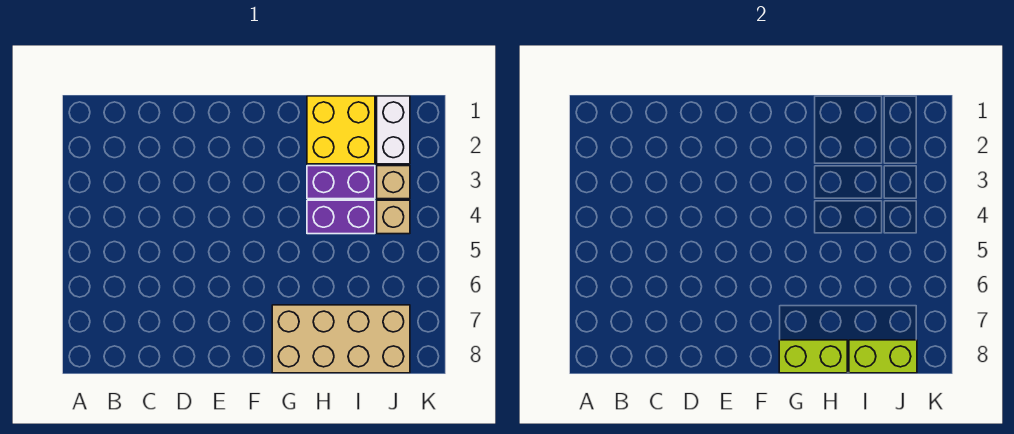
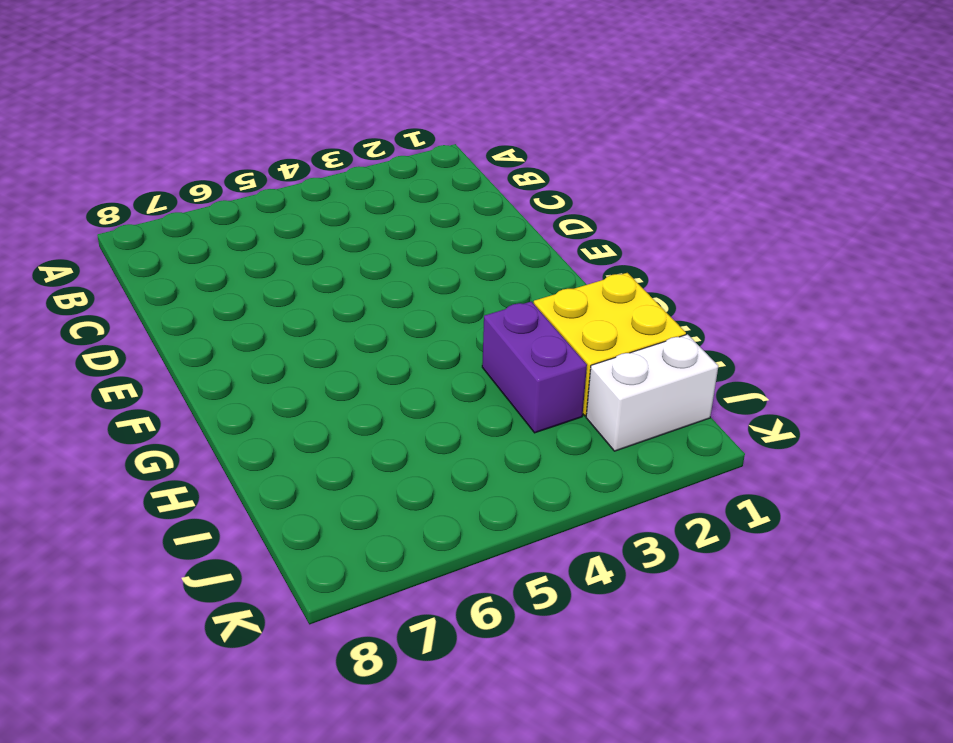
none -> tan brick G7:J8 level 1
none -> purple brick H4:I4 level 1

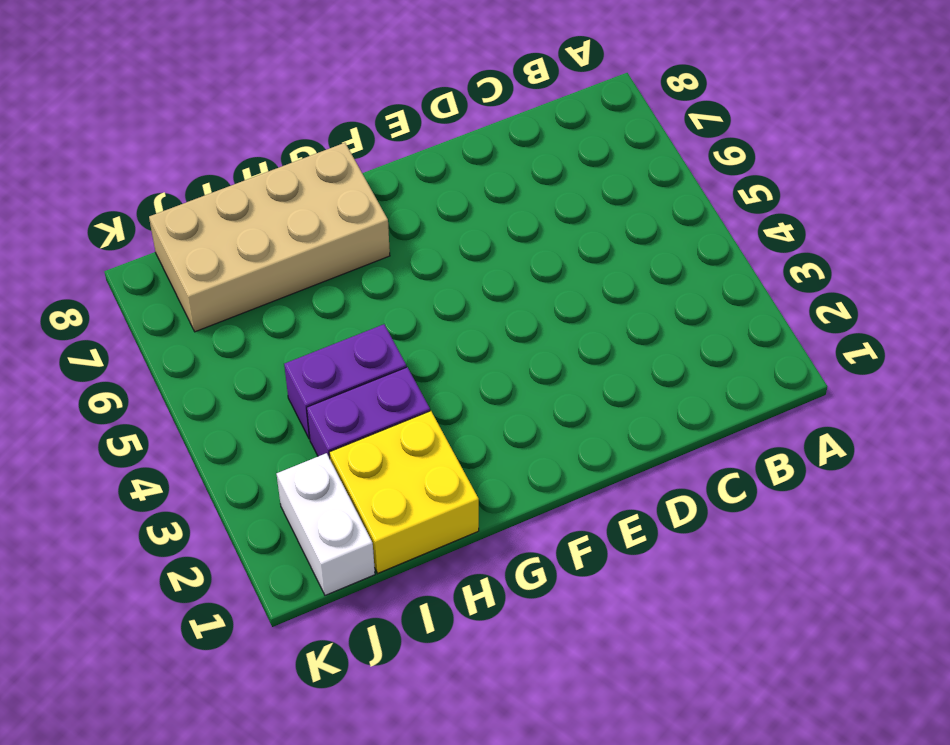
none -> tan brick J3 level 1
none -> tan brick J4 level 1

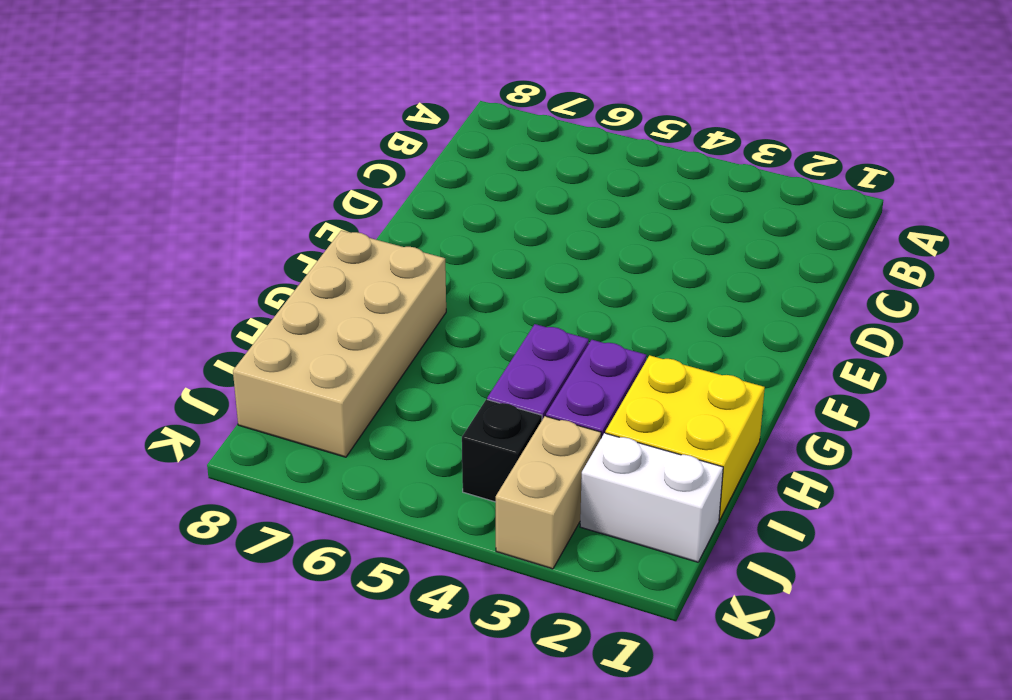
tan brick J3:K3 level 1 -> tan brick J3 level 1
black brick J4 level 1 -> tan brick J4 level 1
none -> lime brick G8:H8 level 2
none -> lime brick I8:J8 level 2

